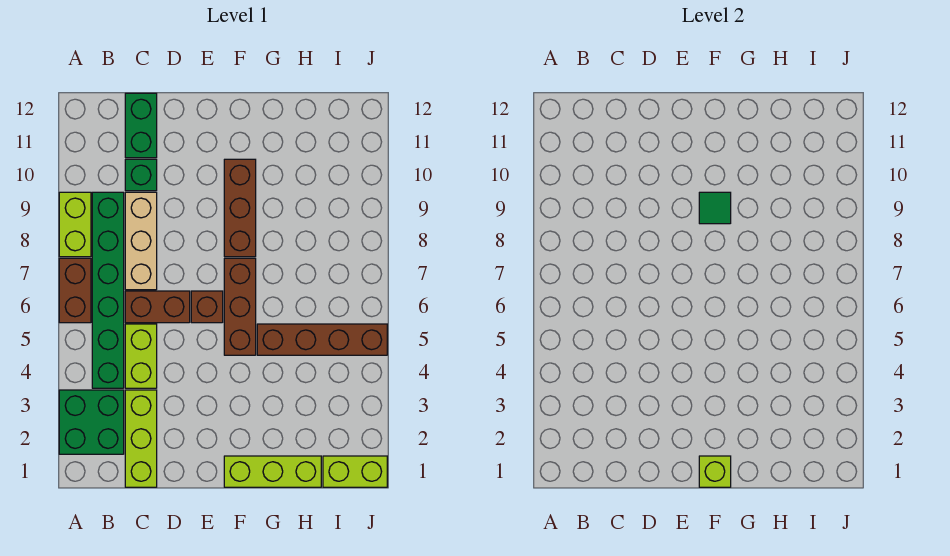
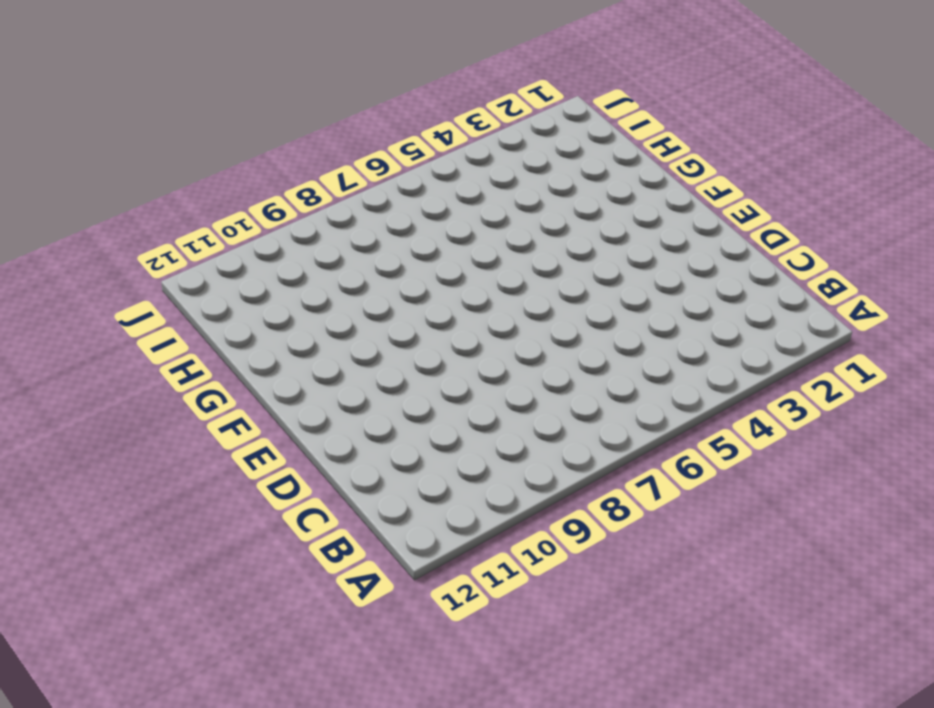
none -> green brick A2:B3 level 1
none -> brown brick A6:A7 level 1
none -> lime brick A8:A9 level 1

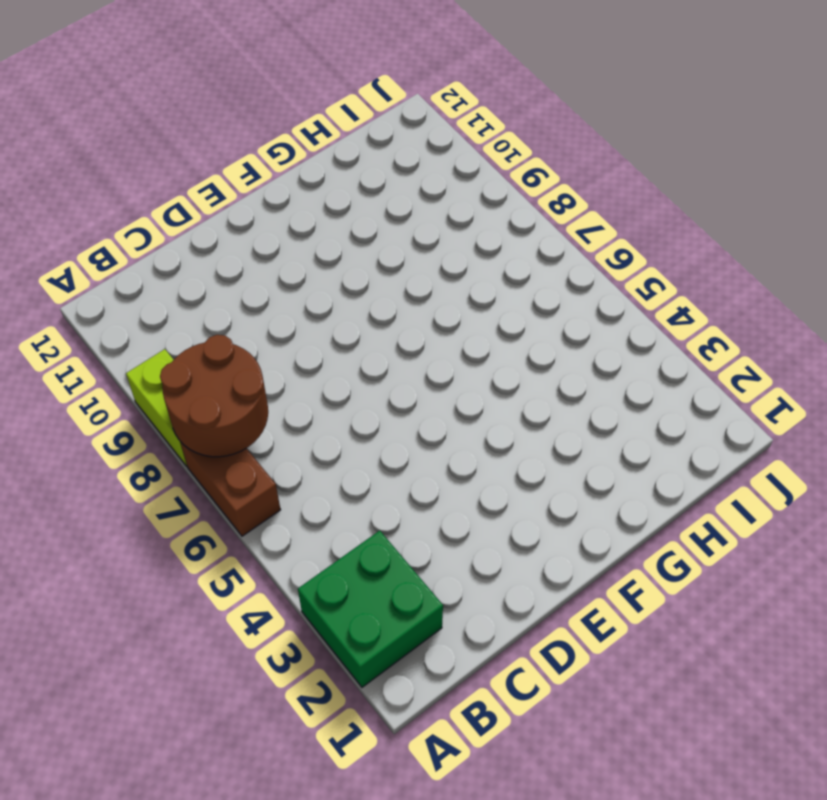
brown round brick A7:B8 level 2 -> none
none -> green brick B4:B9 level 1
none -> lime brick C1:C3 level 1
none -> lime brick C4:C5 level 1

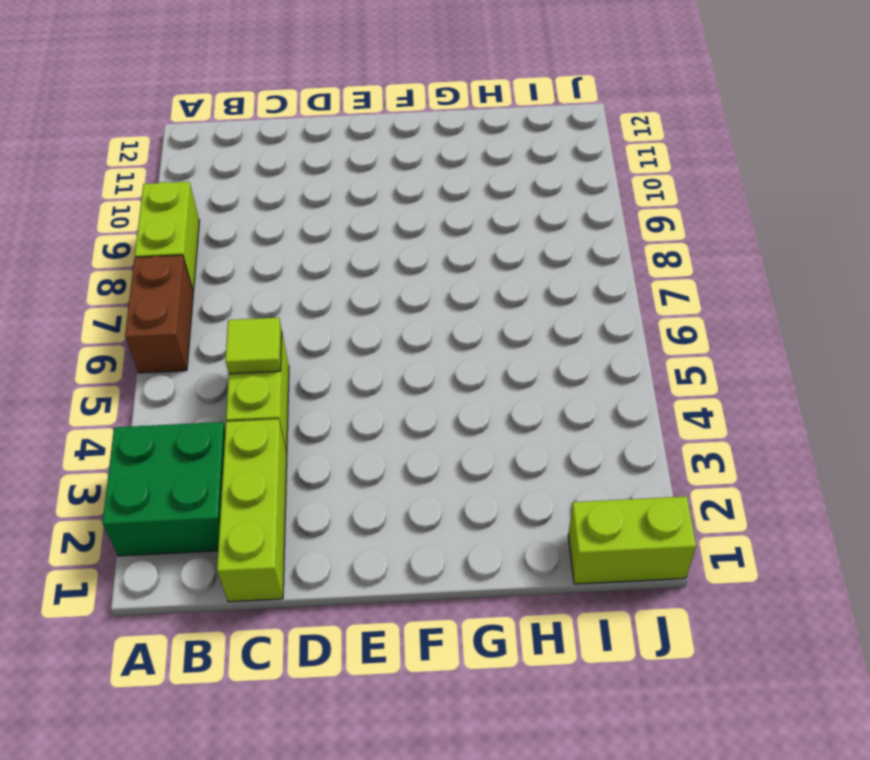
lime tile C5 level 2 -> none
none -> green brick B4:B9 level 1
none -> brown brick C6:D6 level 1
none -> tan brick C7:C9 level 1

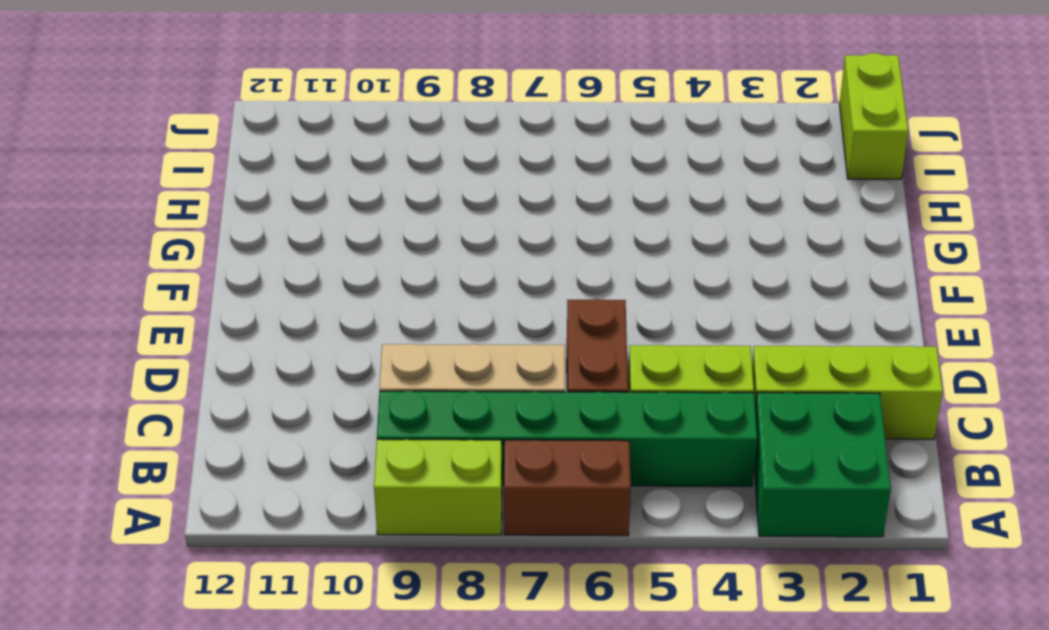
none -> green brick C10 level 1
none -> green brick C11:C12 level 1
none -> brown brick E6 level 1

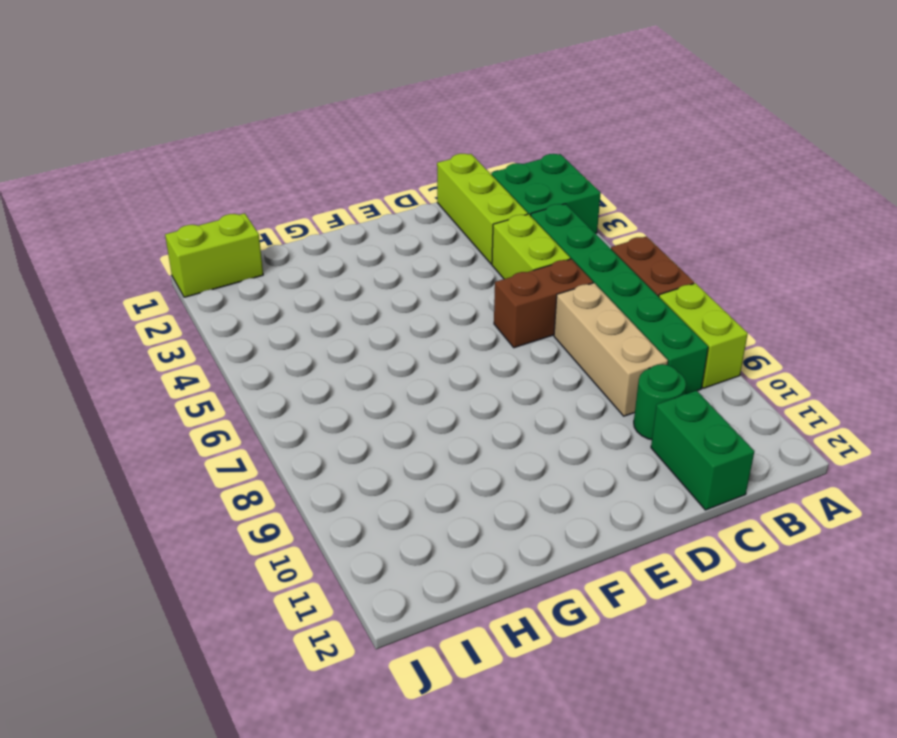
green round brick C10 level 1 -> green brick C10 level 1
none -> brown brick E6 level 1
none -> lime brick F1:H1 level 1
none -> brown brick F5:F7 level 1

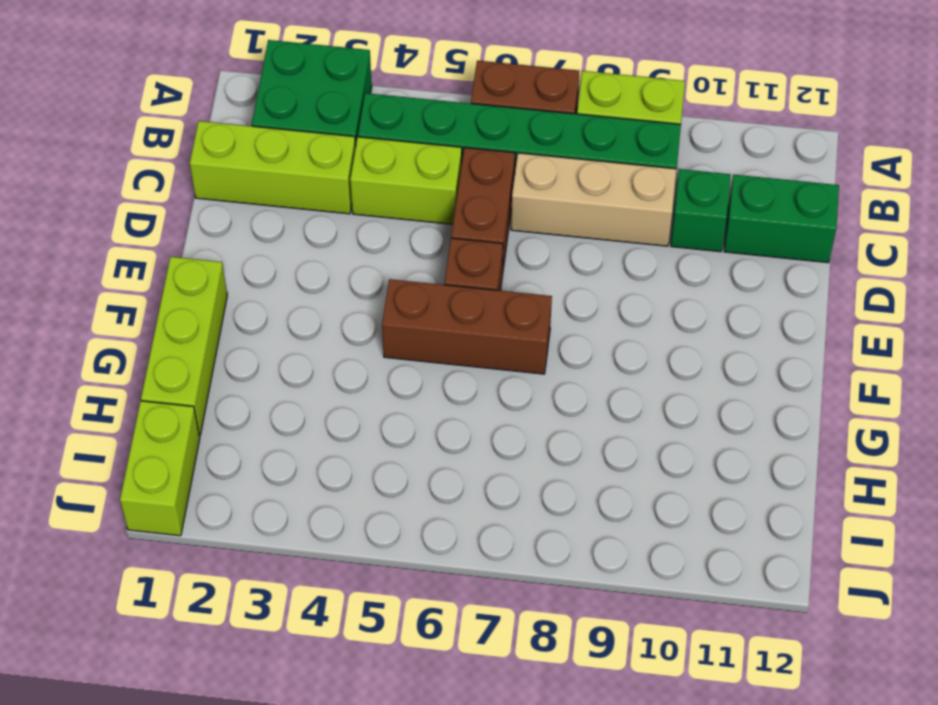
none -> brown brick F8:F10 level 1
none -> brown brick G5:J5 level 1
none -> lime brick F1 level 2

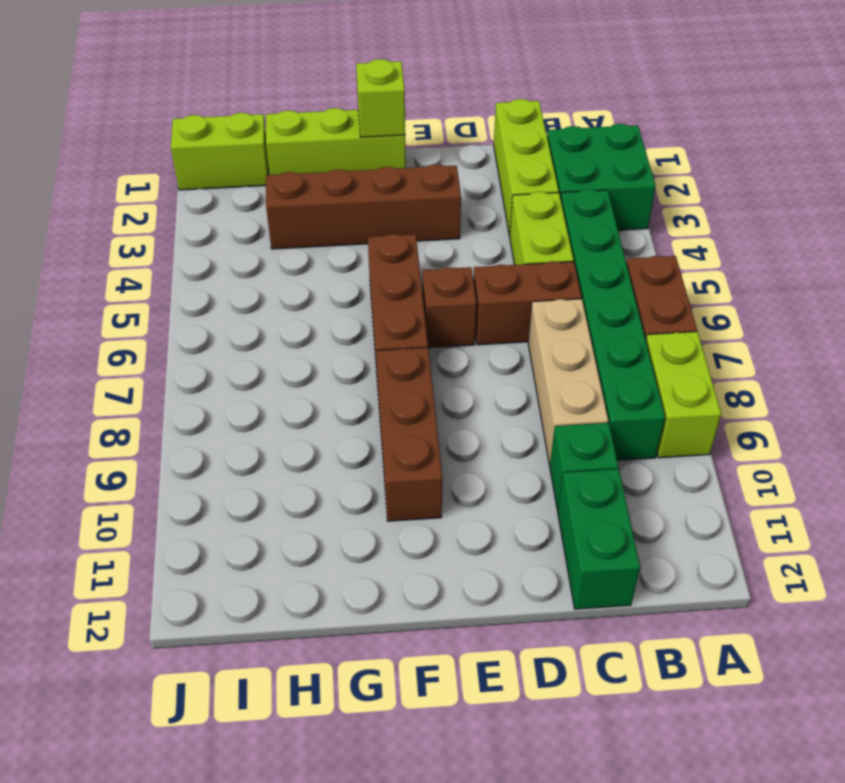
brown brick E3:H3 level 1 -> brown brick G5:J5 level 1
none -> green tile F9 level 2

